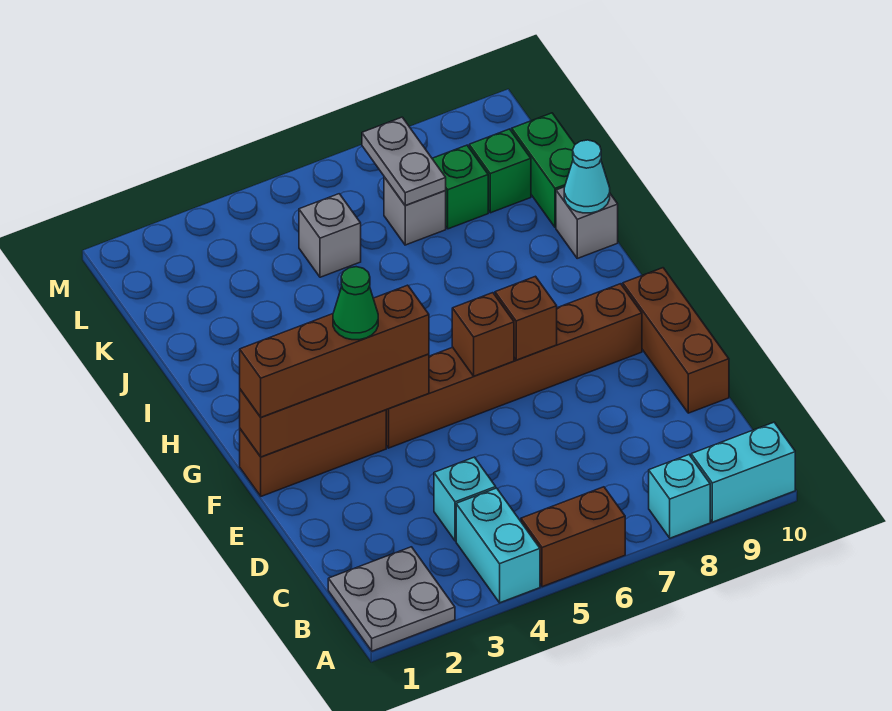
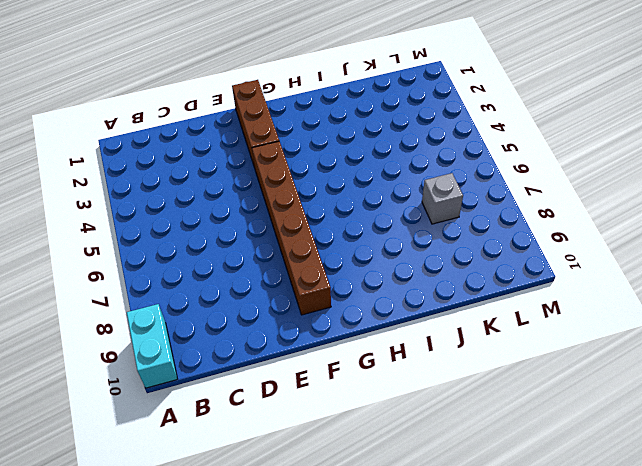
none -> grey plate A1:B2 level 1
none -> cyan brick A4:B4 level 1
none -> brown brick A5:A6 level 1

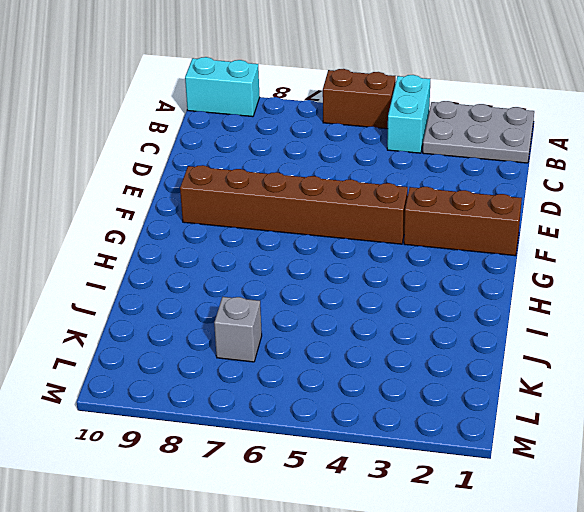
grey plate A1:B3 level 1 -> grey plate A1:B2 level 1
none -> cyan brick A8 level 1
none -> cyan brick C4 level 1
none -> brown brick D10:F10 level 1

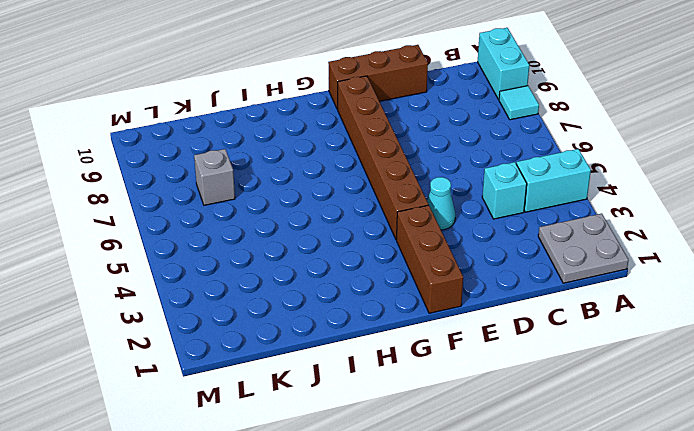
cyan tile A8 level 1 -> cyan brick A8 level 1
cyan cone E4 level 1 -> cyan cone I10 level 2
none -> brown brick A5:A6 level 1
none -> grey brick I10 level 1
none -> green brick J10:K10 level 1

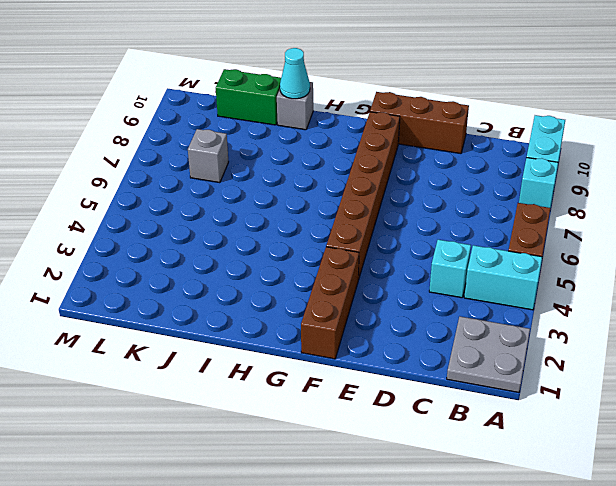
none -> grey brick K5 level 1
none -> green brick K8 level 1
none -> green brick K9 level 1

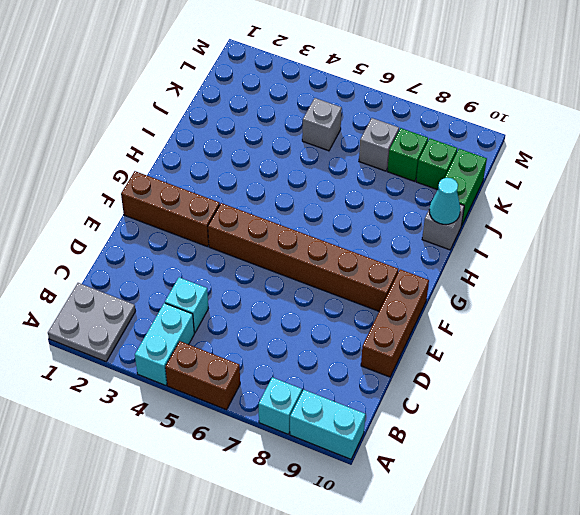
none -> brown brick F1:F4 level 2
none -> brown brick F6 level 2
none -> brown brick F7 level 2

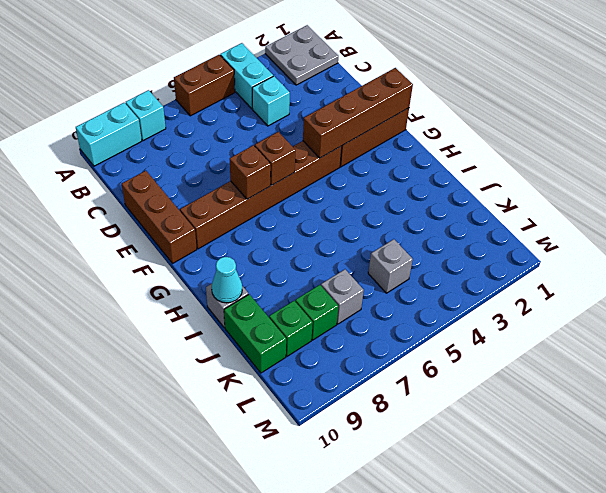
none -> grey plate K7:L7 level 2
none -> brown brick F1:F4 level 3
none -> green cone F3 level 4

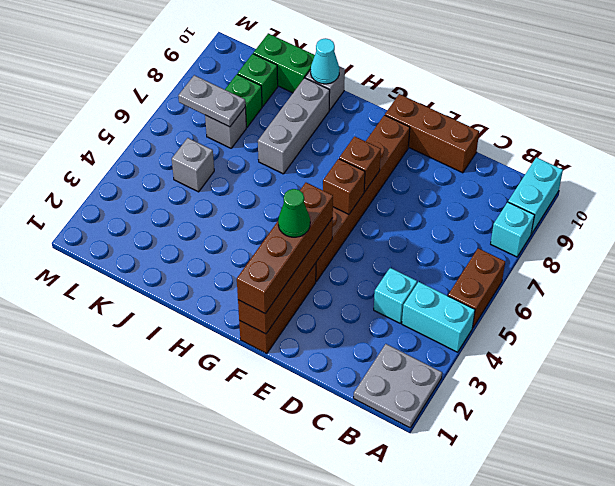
grey brick I7:I9 level 1 -> none

